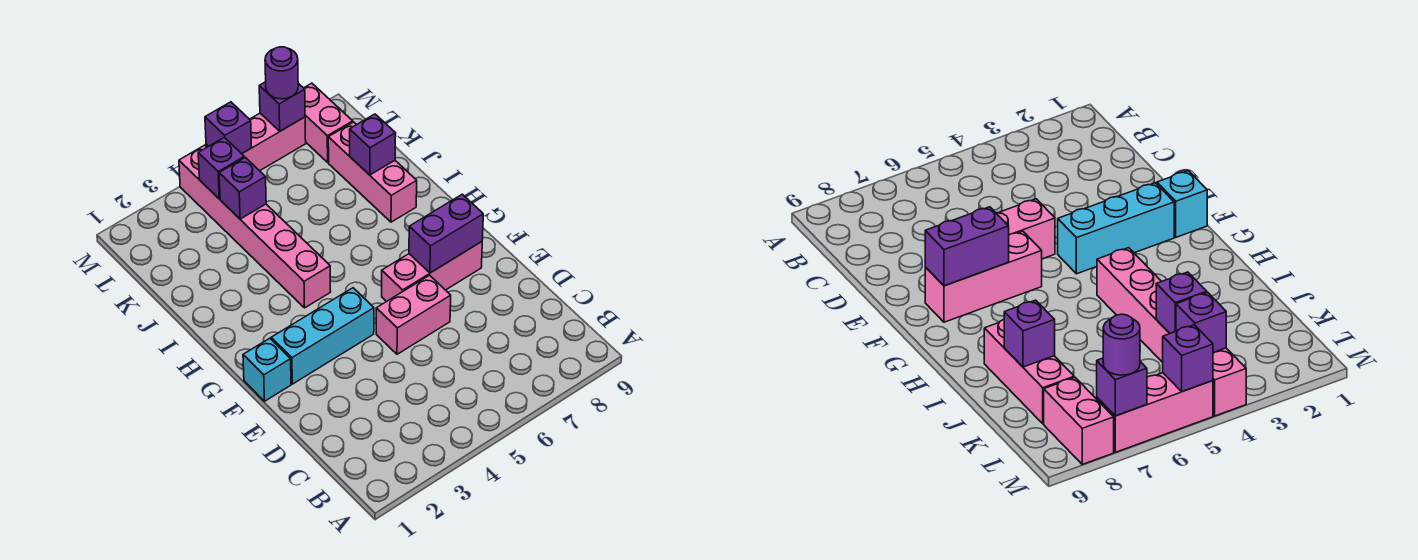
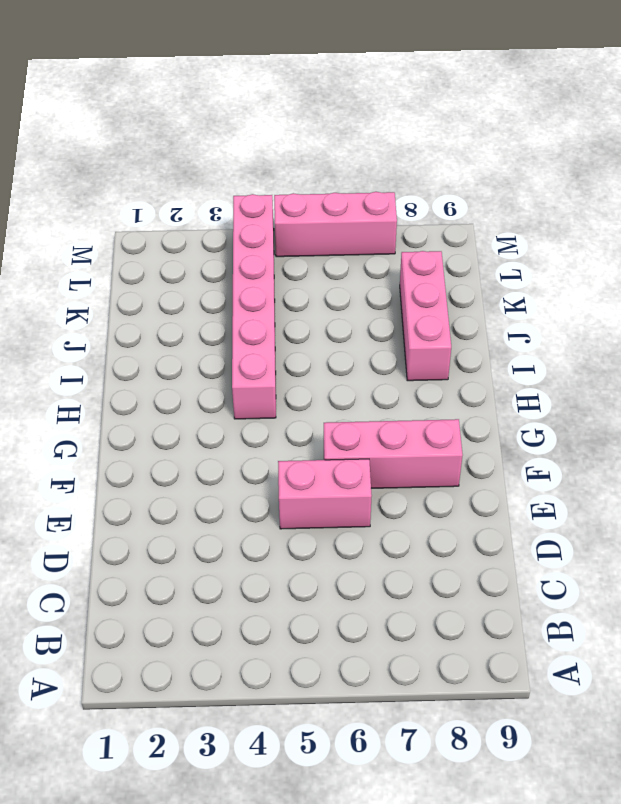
none -> cyan brick F1 level 1
none -> cyan brick F2:F4 level 1
none -> pink brick L8:M8 level 1

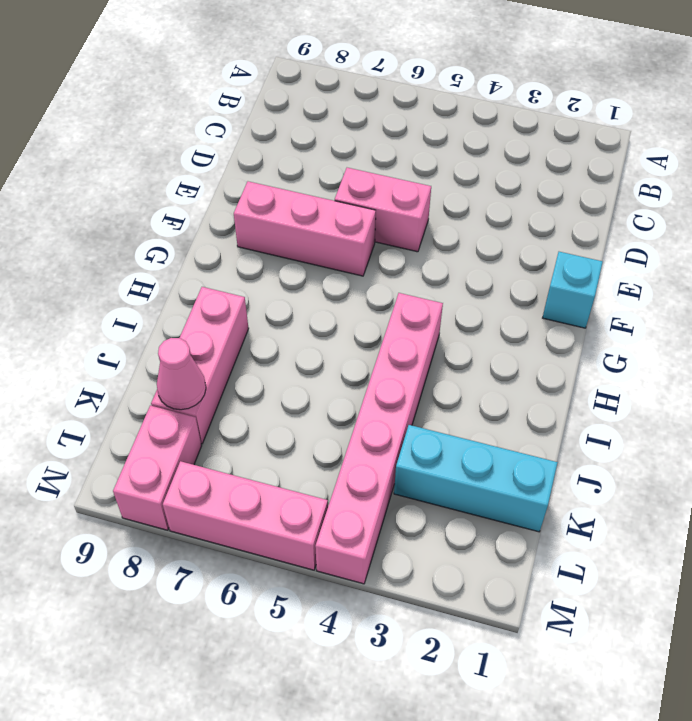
cyan brick K1:K3 level 1 -> cyan brick F2:F4 level 1
pink cone K8 level 2 -> none
none -> purple brick F7:F8 level 2
none -> purple brick J8 level 2
none -> purple brick K4 level 2

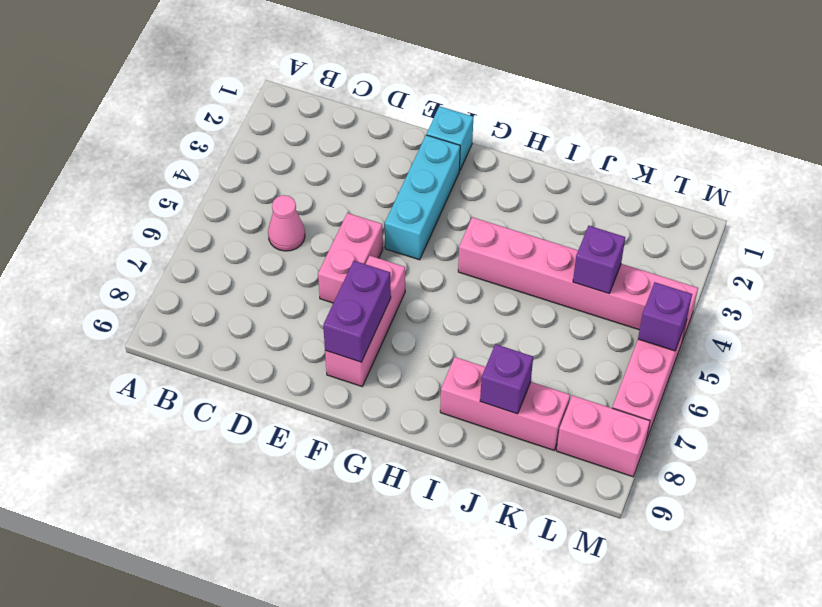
pink cone C5 level 1 -> none
none -> purple brick L4 level 2
none -> purple brick M7 level 2
none -> purple round brick M7 level 3

